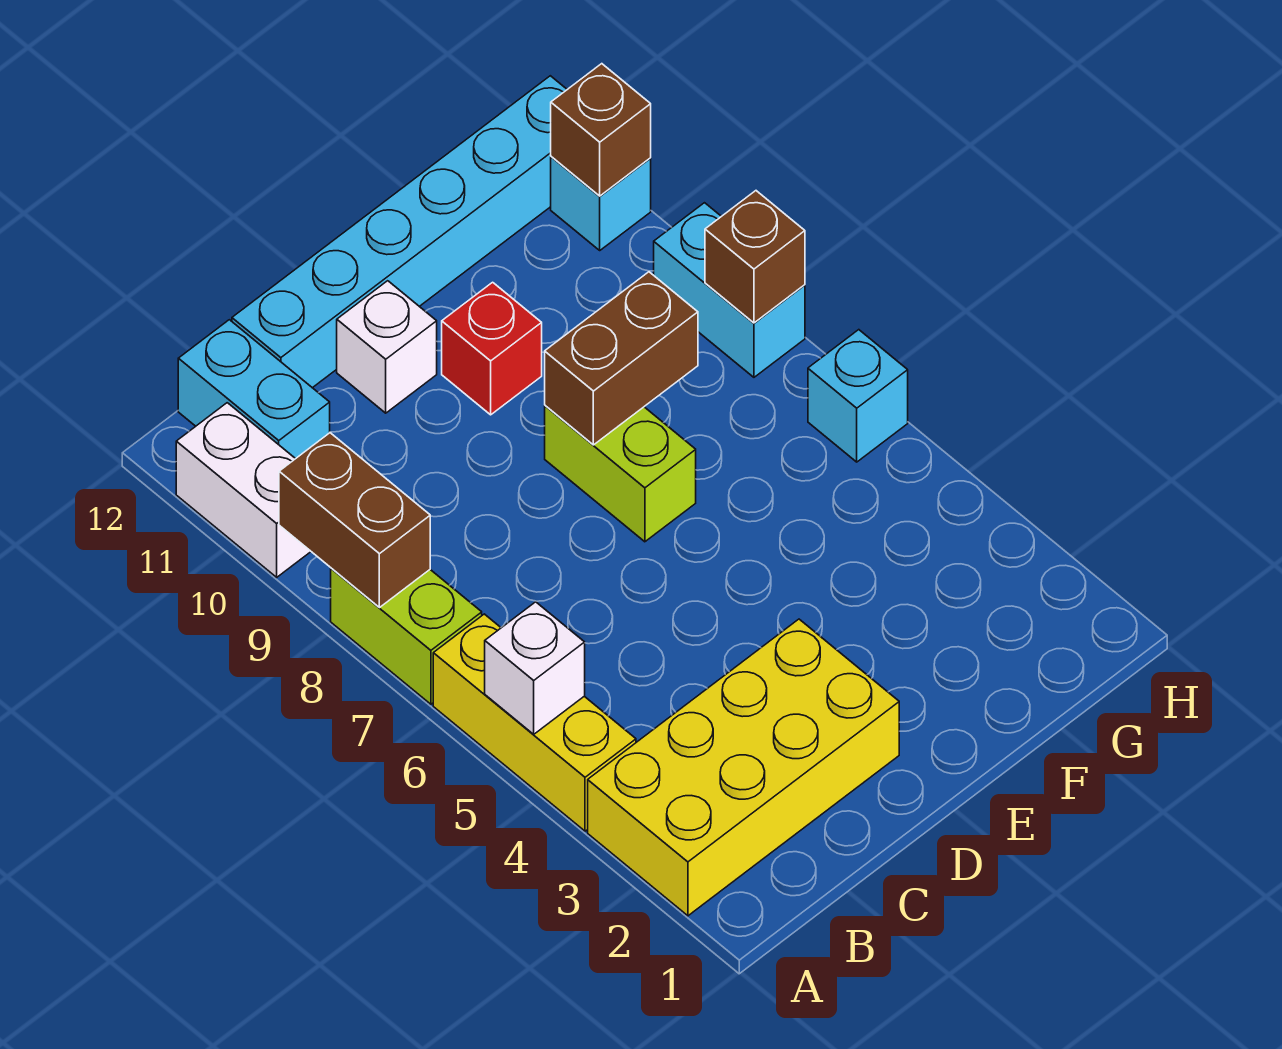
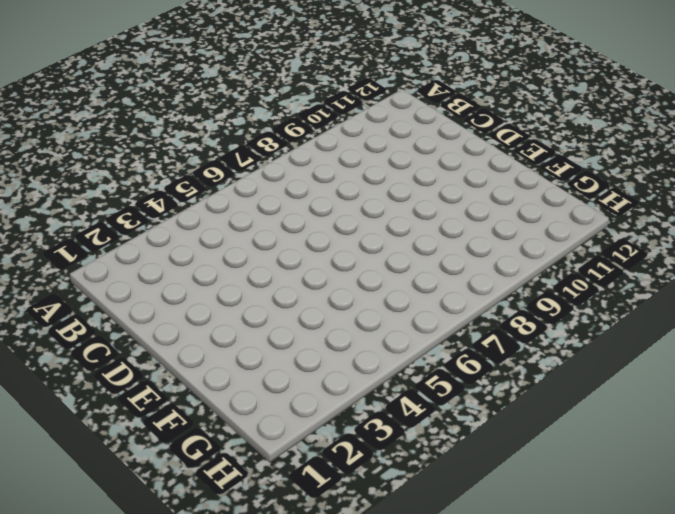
none -> yellow brick A2:D3 level 1
none -> yellow brick A4:A6 level 1
none -> lime brick A7:A8 level 1

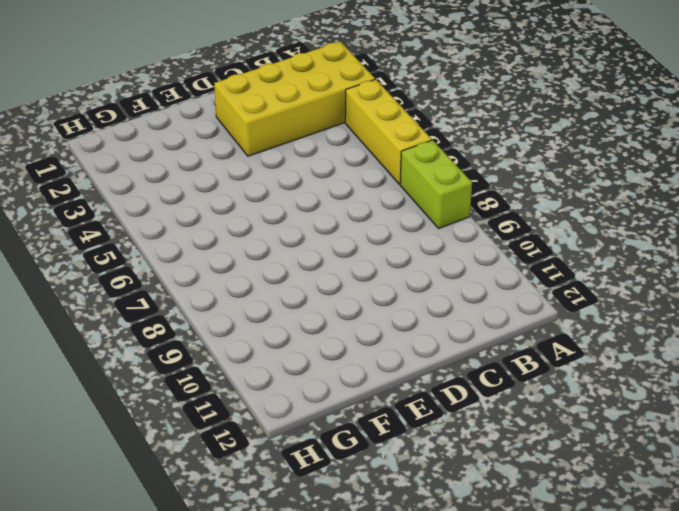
none -> white brick A10:A11 level 1
none -> cyan brick B11:B12 level 1
none -> cyan brick C12:H12 level 1

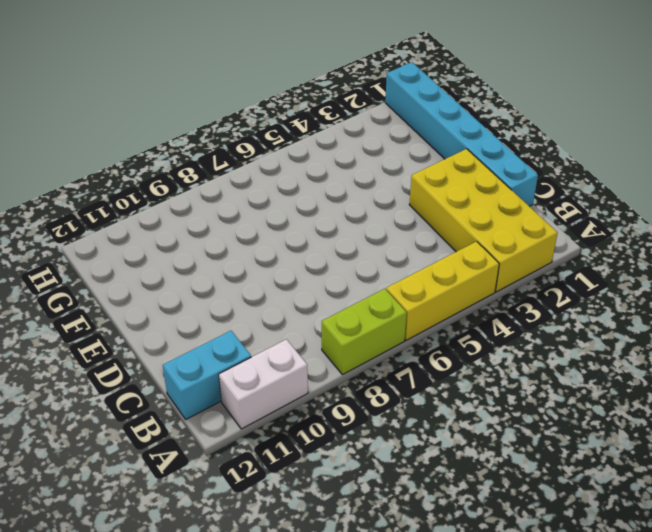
cyan brick C1:H1 level 1 -> cyan brick C12:H12 level 1
none -> white brick D11 level 1
none -> lime brick E7:E8 level 1
none -> red brick E10 level 1

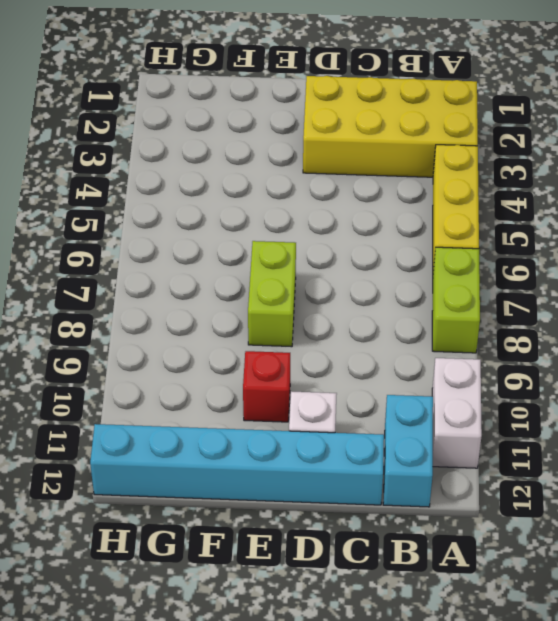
none -> cyan brick H6 level 1
none -> cyan brick H8:H9 level 1
none -> cyan brick H11 level 1

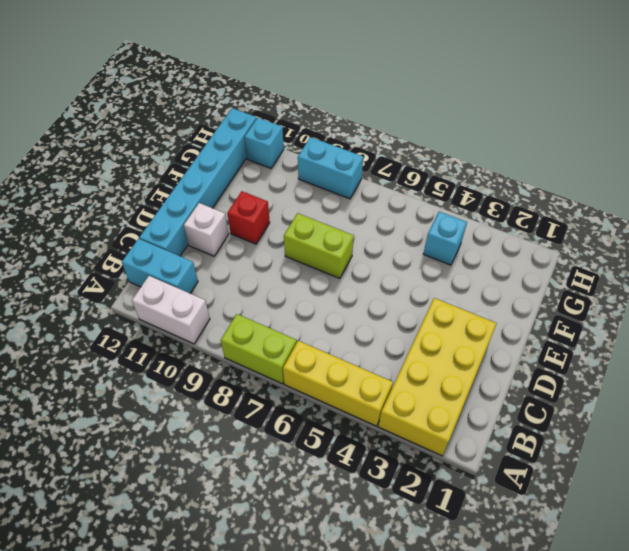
cyan brick G4 level 1 -> cyan brick H6 level 1
none -> white brick A5 level 2
none -> brown brick A8:A9 level 2
none -> brown brick E8:F8 level 2

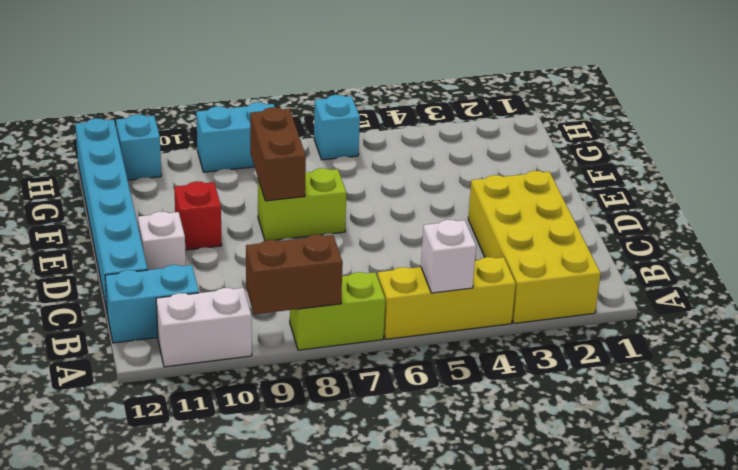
none -> brown brick H8 level 2
none -> brown brick H11 level 2

